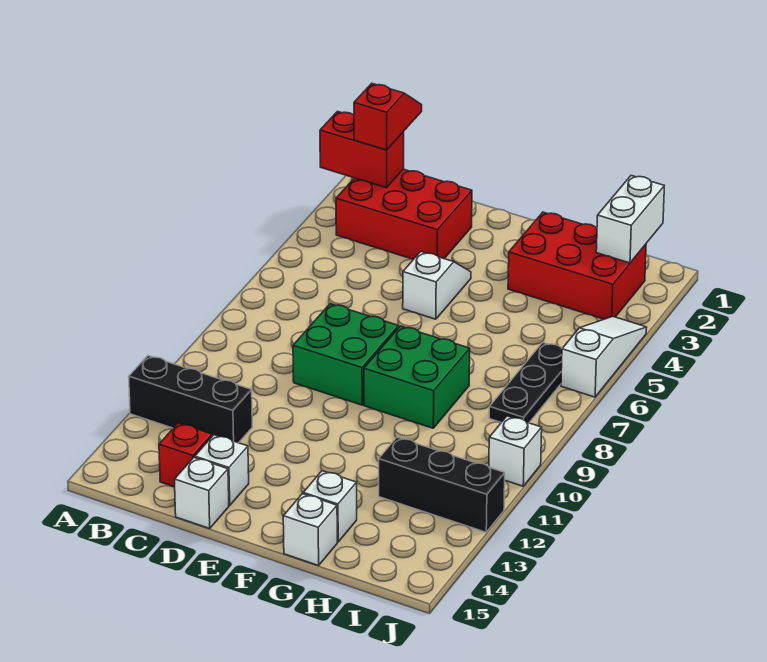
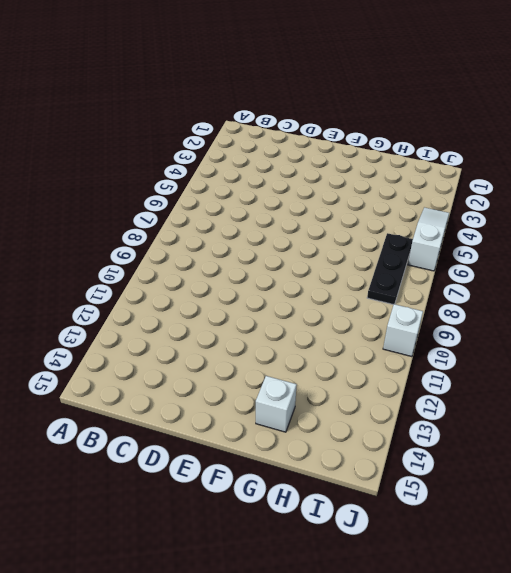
none -> black brick A12:C12 level 1
none -> red brick B2:D3 level 1
none -> red brick C14 level 1

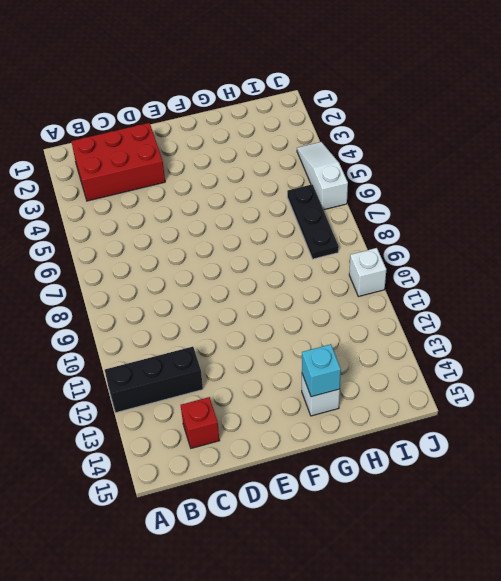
cyan brick G14 level 2 -> none
none -> green brick D8:E9 level 1
none -> white brick D14 level 1
none -> white brick D15 level 1

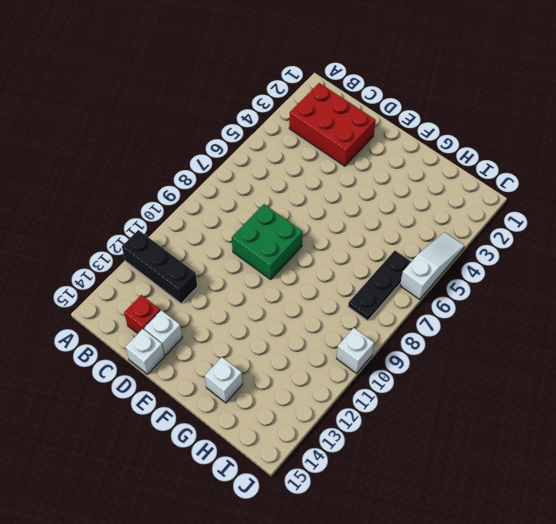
none -> white slope E4:E5 level 1 top 5
none -> green brick F8:G9 level 1
none -> red brick G2:I3 level 1

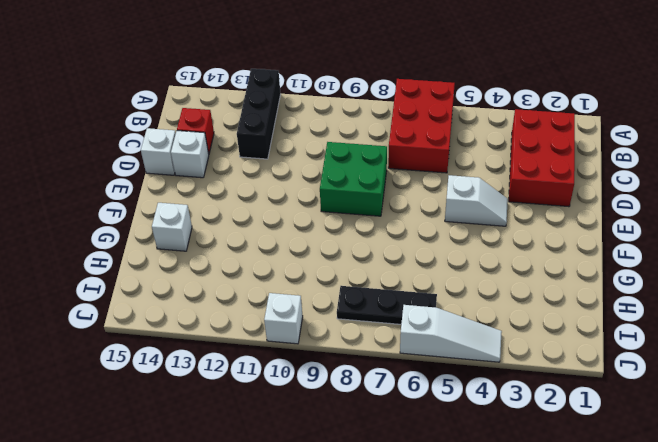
red brick A6:C7 level 1 -> red brick G2:I3 level 1
none -> green brick F8:G9 level 1
none -> white brick G15 level 1
none -> black brick H12:J12 level 1

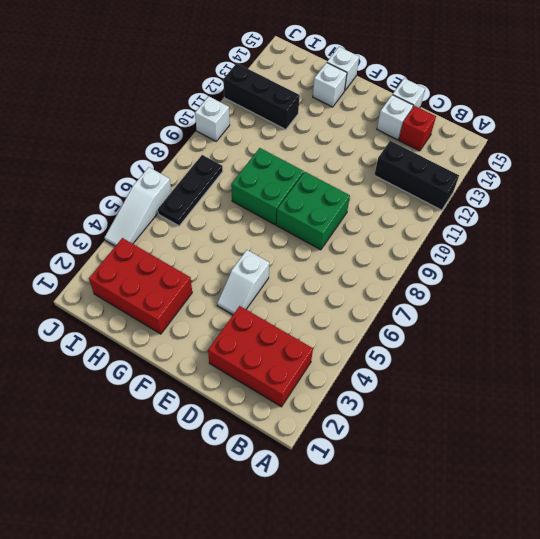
none -> red brick A2:B2 level 2
none -> white brick I1:I2 level 2
none -> red slope B1:B2 level 3 top 2

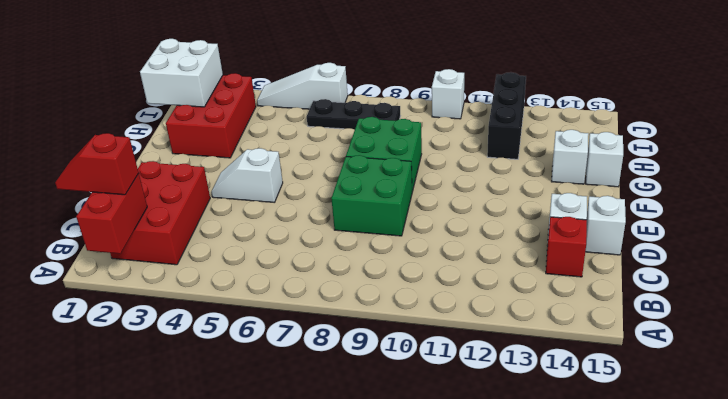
white brick H1:I2 level 2 -> white brick I1:I2 level 2
none -> black brick A12:C12 level 1

